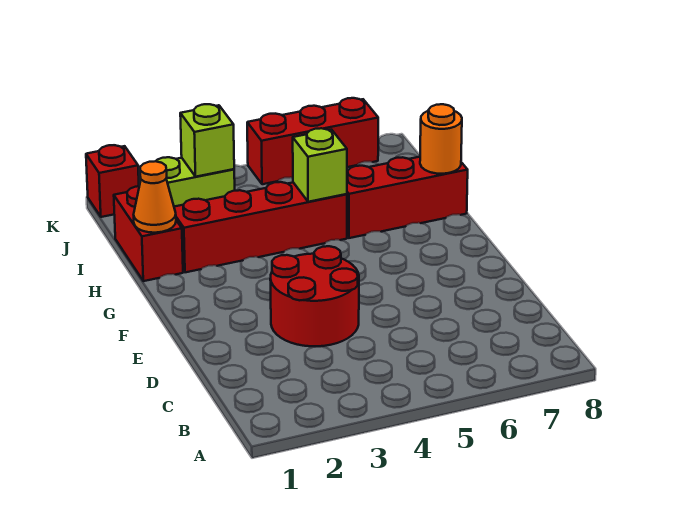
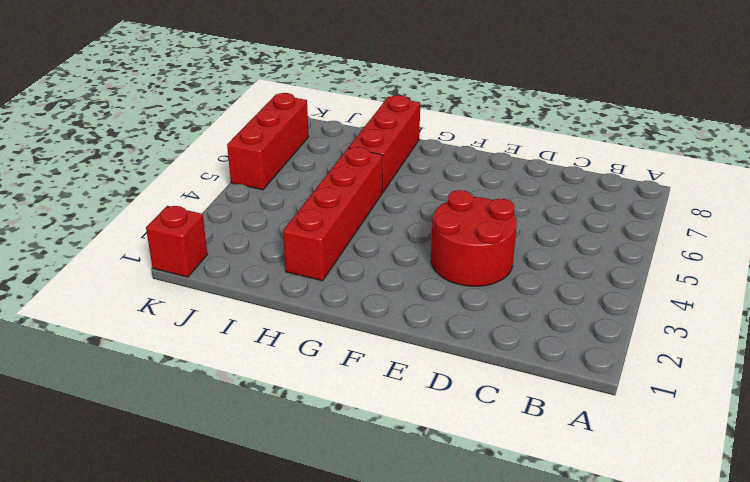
none -> red brick H1:I1 level 1
none -> lime brick J2:J3 level 1

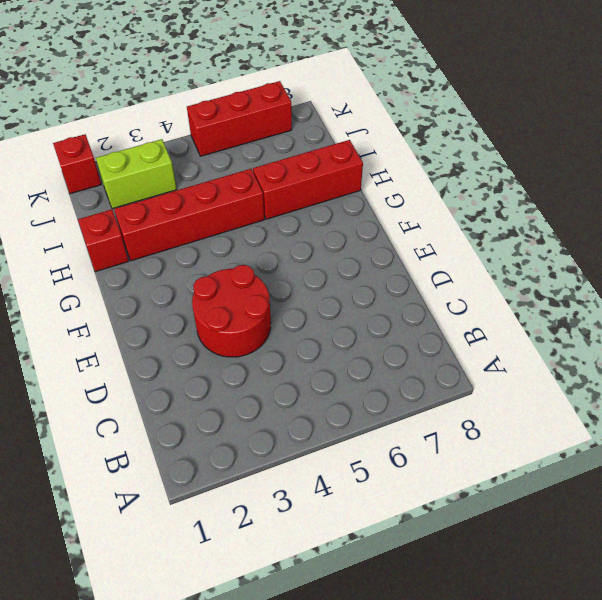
red brick H1 level 1 -> red brick H1:I1 level 1
none -> orange cone H1 level 2
none -> lime brick H5 level 2

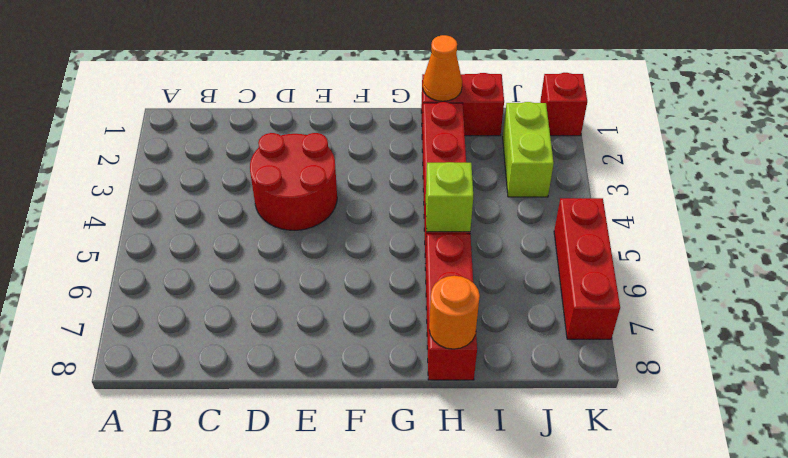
none -> lime brick J3 level 2

